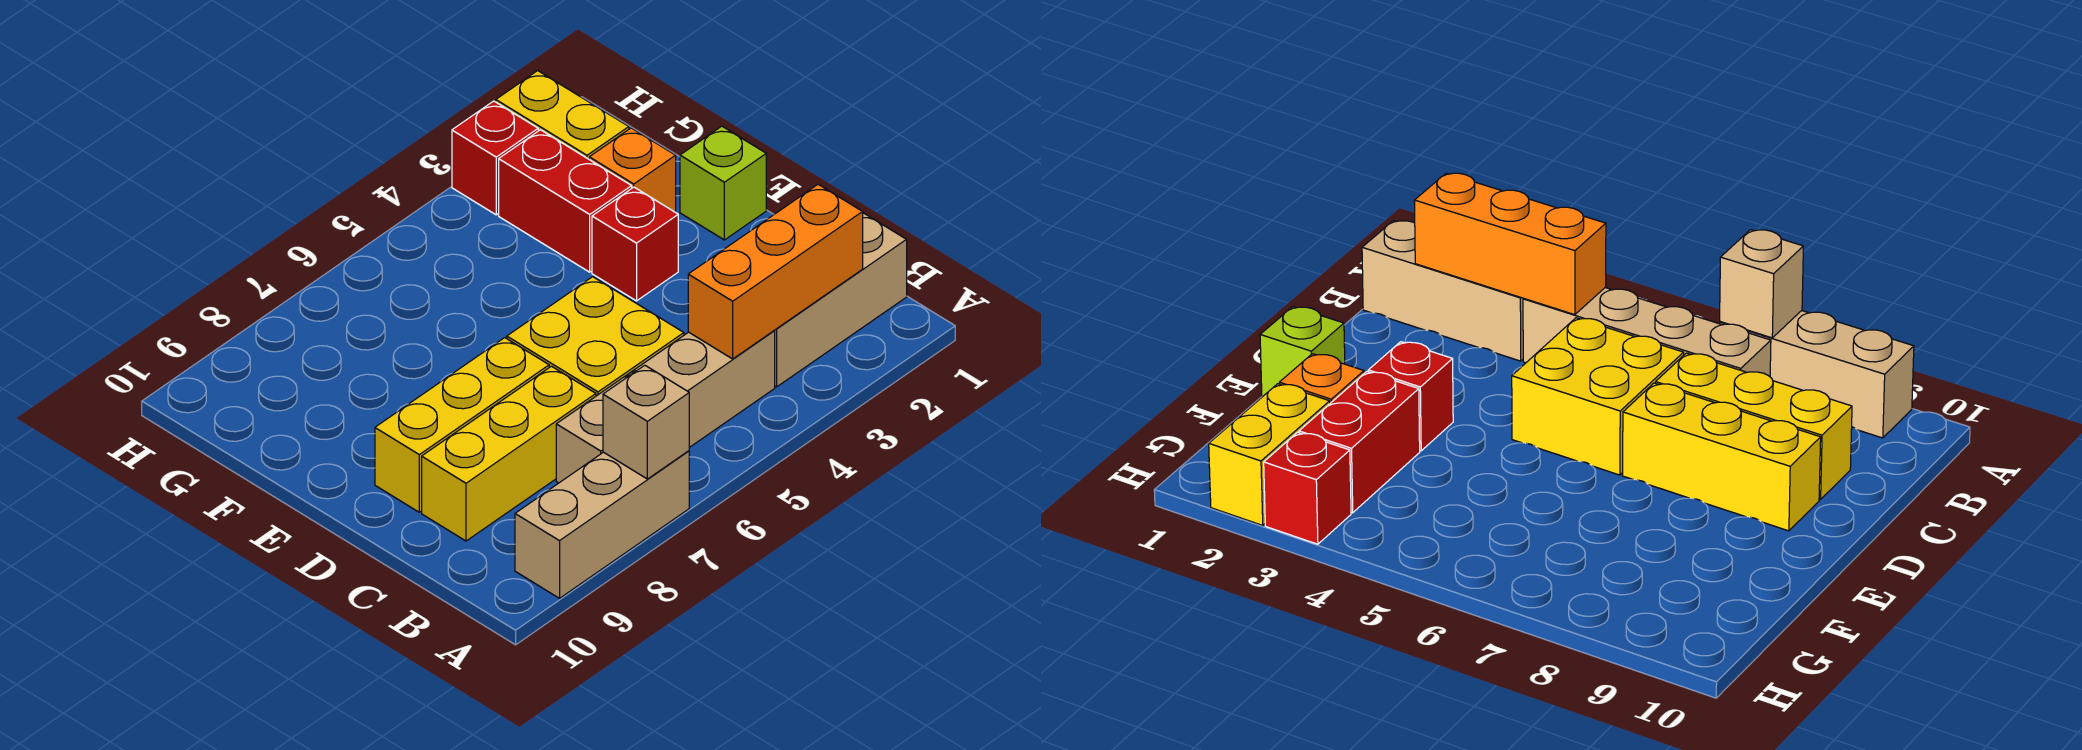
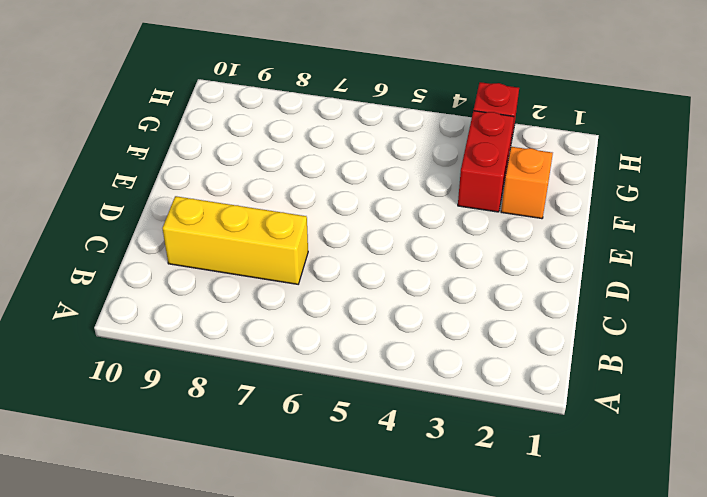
none -> tan brick A7:A9 level 1
none -> tan brick B1:B3 level 1
none -> tan brick B4:B7 level 1

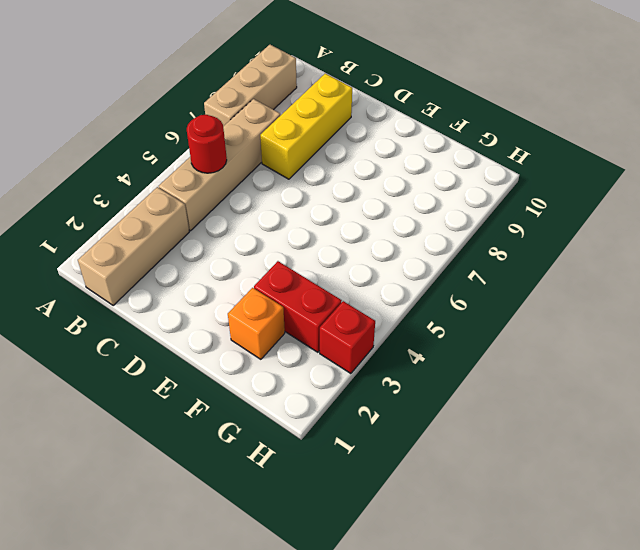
red round brick B5 level 2 -> none
none -> yellow brick C5:D6 level 1
none -> yellow brick D7:D9 level 1
none -> lime brick E1 level 1

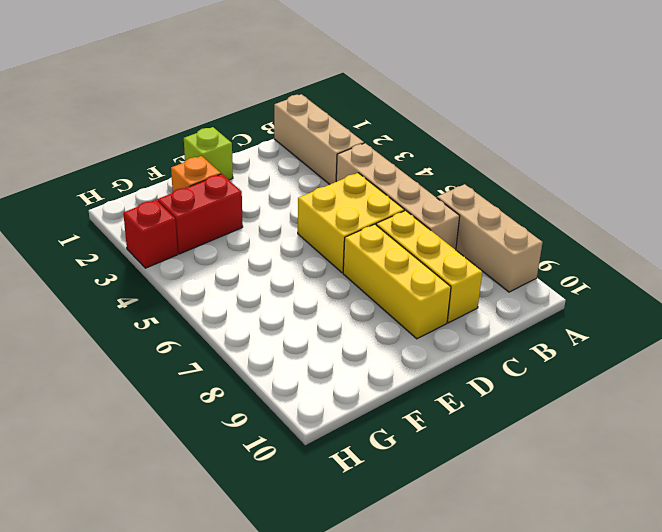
none -> red brick E3 level 1
none -> yellow brick G2:H2 level 1
none -> tan brick A7 level 2

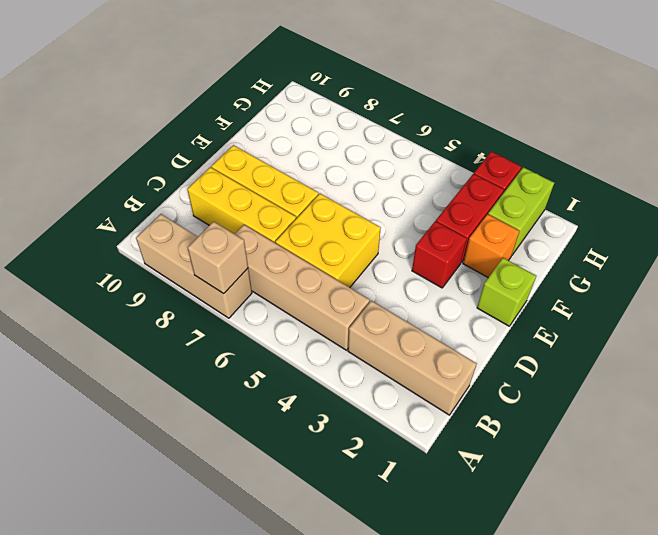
lime brick G2:H2 level 1 -> yellow brick G2:H2 level 1
none -> orange brick B2:B4 level 2

